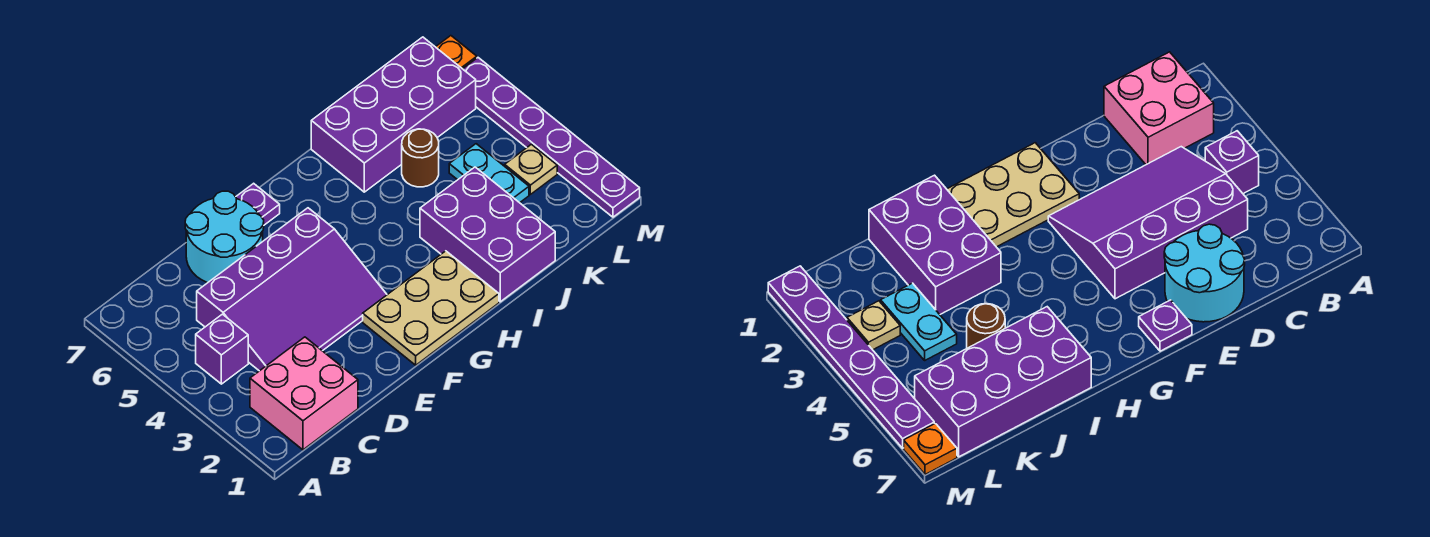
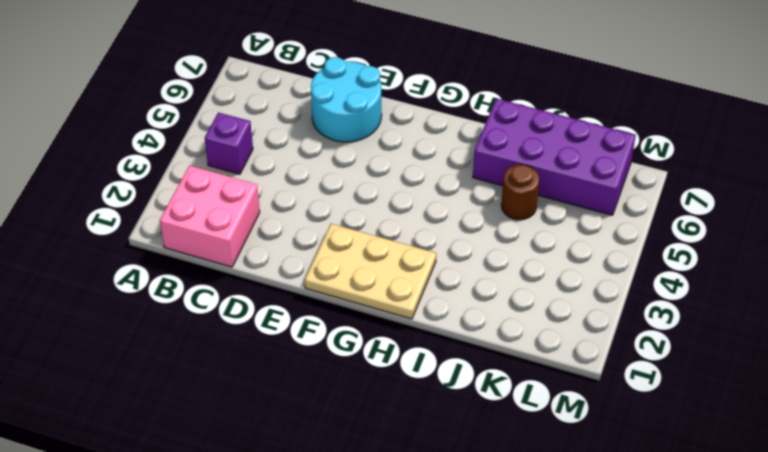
none -> purple slope C3:F5 level 1 top 5
none -> purple plate F7 level 1
none -> purple brick I1:J3 level 1

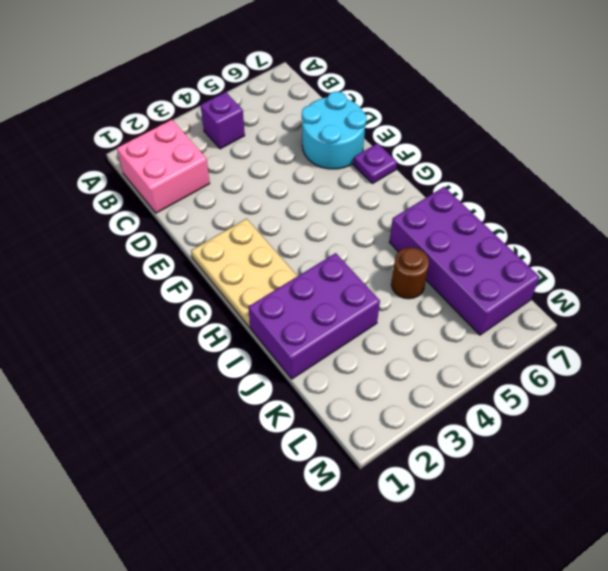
none -> purple slope C3:F5 level 1 top 5
none -> cyan plate K3:K4 level 1
none -> tan plate L3 level 1

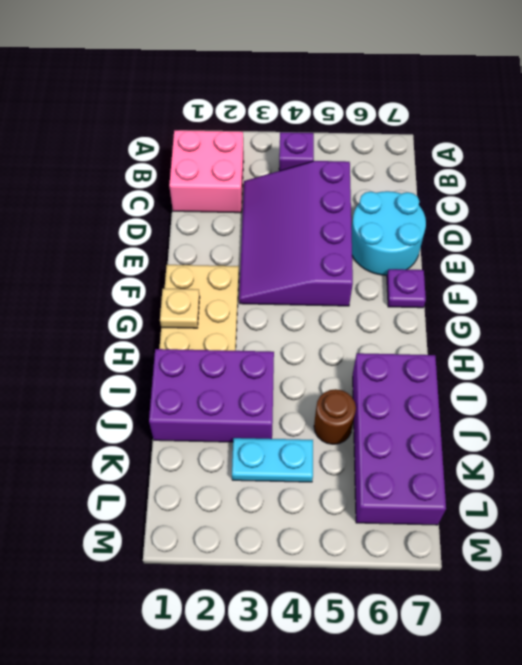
tan plate G1 level 2 -> tan plate L3 level 1
none -> purple plate M1:M6 level 1
none -> orange plate M7 level 1

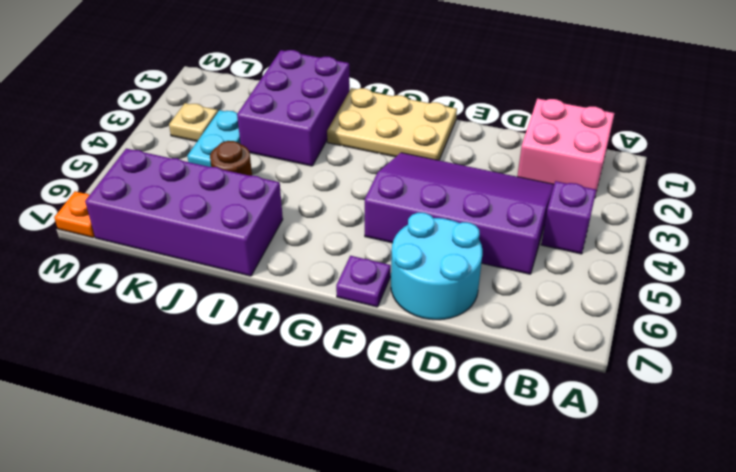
none -> purple plate M1:M6 level 1

